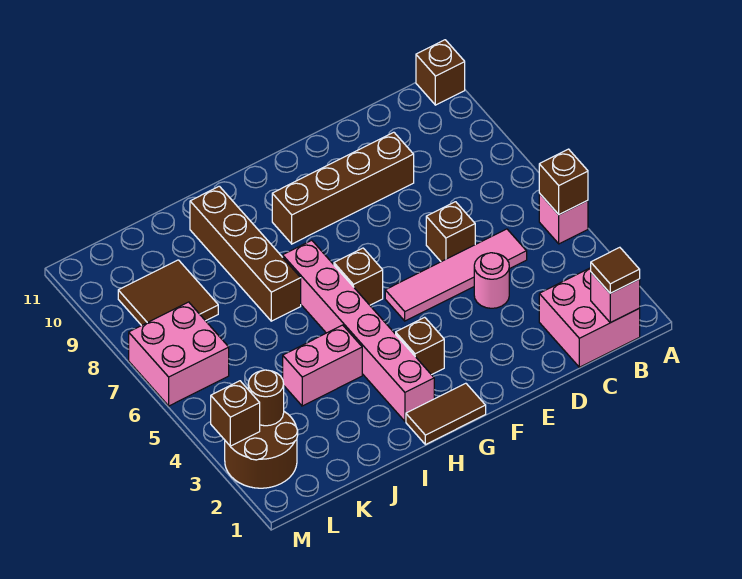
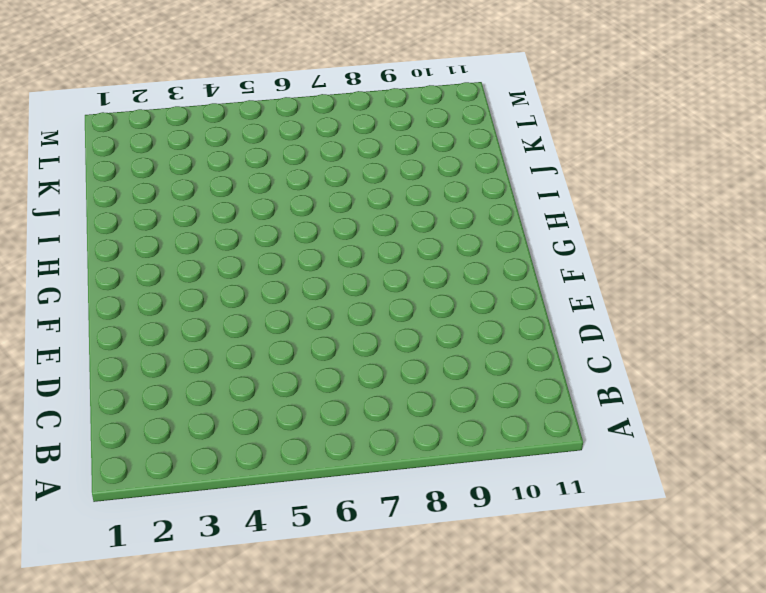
none -> pink brick A5 level 1
none -> brown brick A11 level 1
none -> pink brick B1:C2 level 1

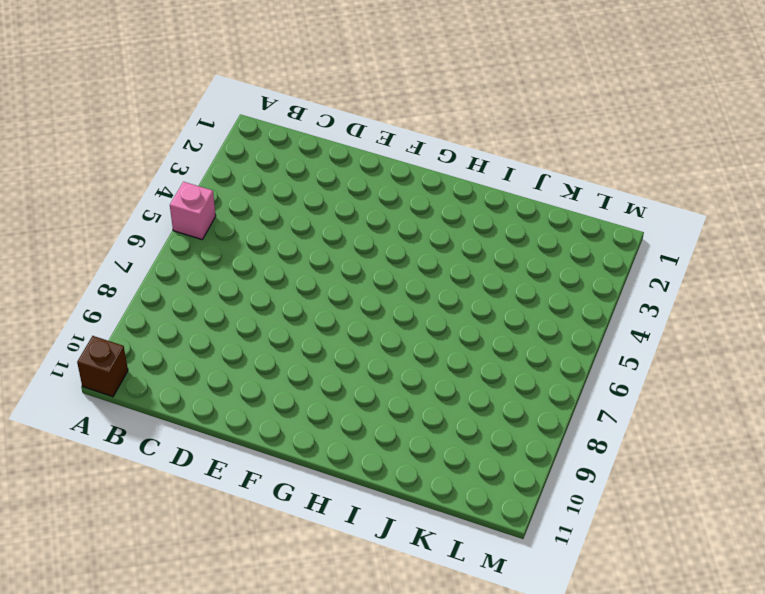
none -> pink brick B1:C2 level 1
none -> pink tile C5:F5 level 1
none -> pink round brick D4 level 1

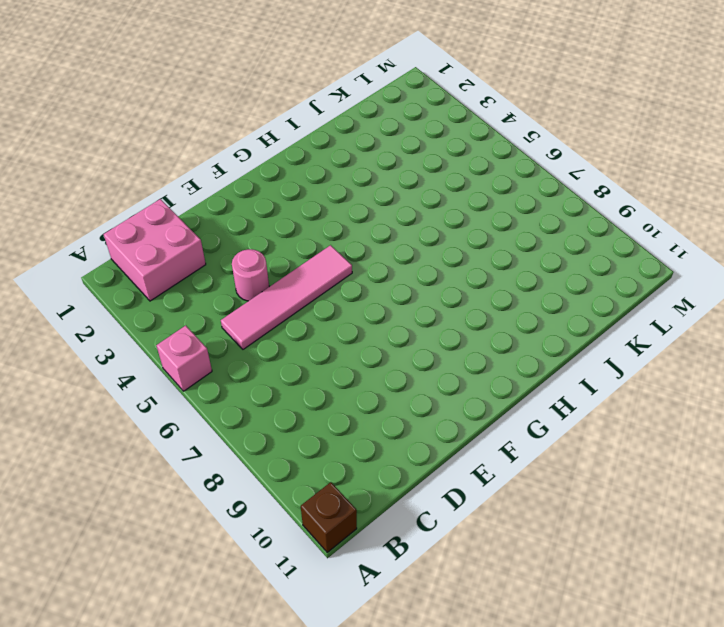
none -> brown brick D6 level 1
none -> brown brick D9:G9 level 1
none -> brown tile G1:H1 level 1

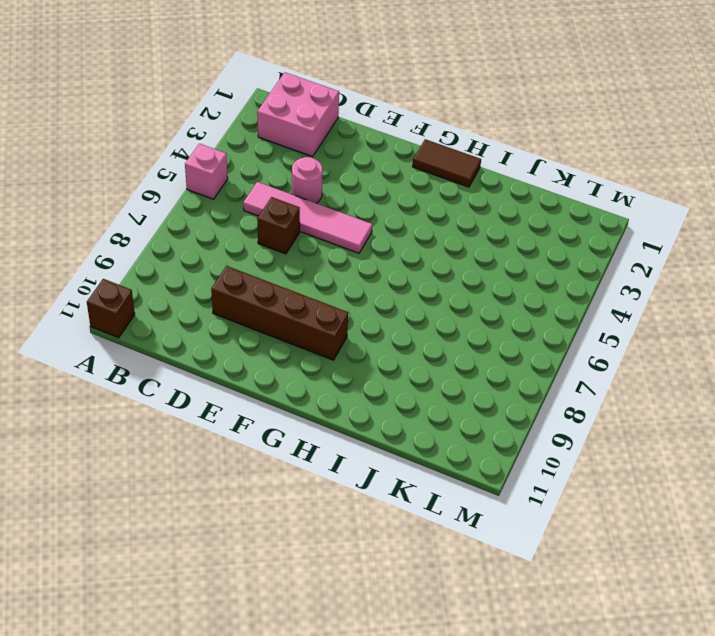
none -> brown brick G3 level 1
none -> brown brick G6 level 1
none -> pink brick H2:H7 level 1

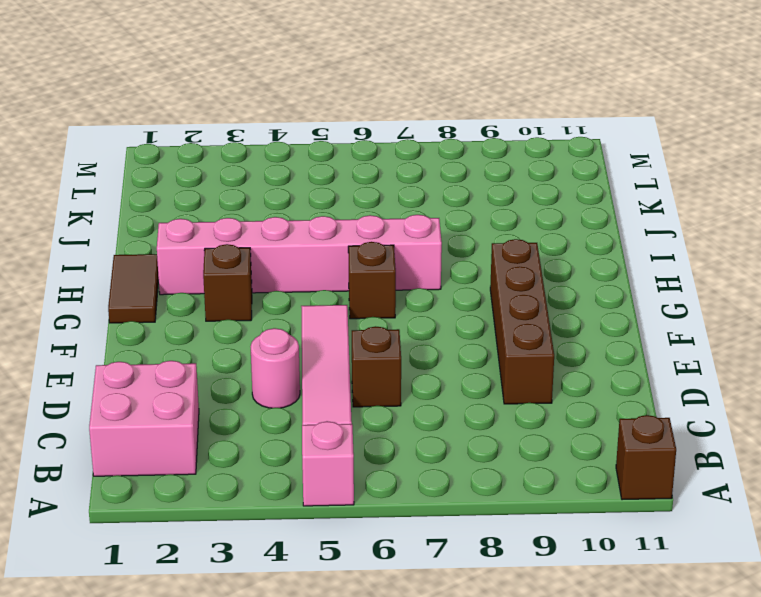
none -> pink brick I4:J4 level 1
none -> brown brick I7:I10 level 1
none -> brown tile K8:L9 level 1

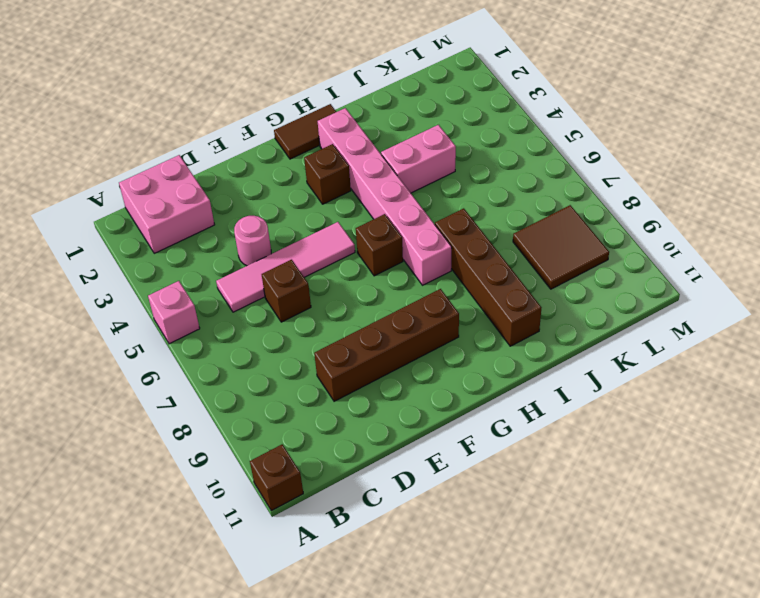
none -> brown round brick L2:M3 level 1
none -> pink brick L6:M7 level 1
none -> brown brick A5 level 2

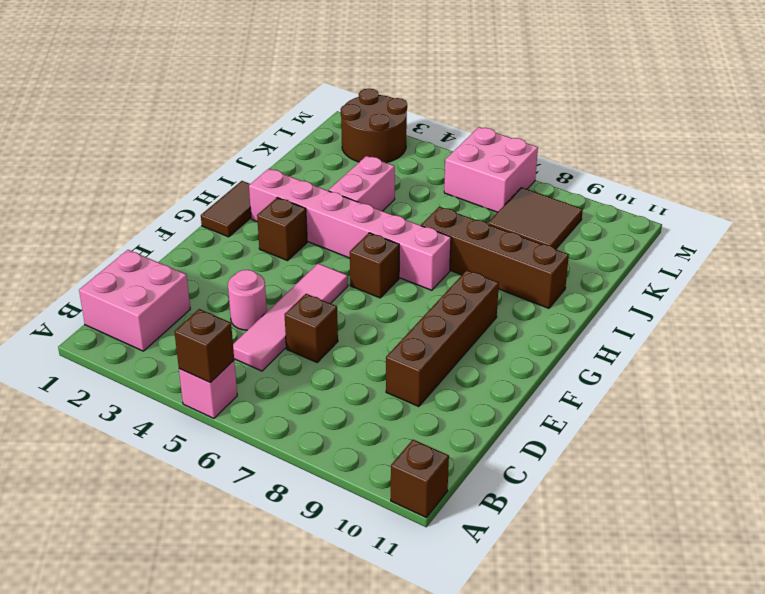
none -> pink brick B1 level 2
none -> brown round brick L3 level 2
none -> brown brick M3 level 2

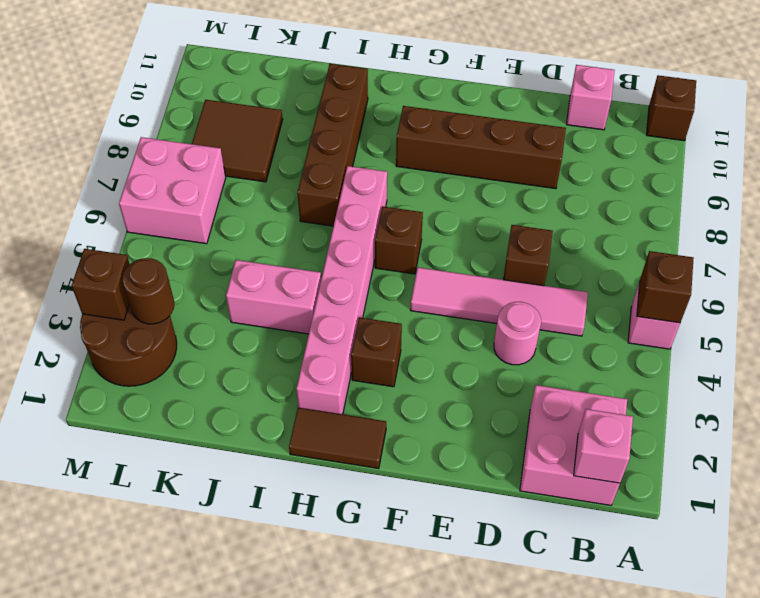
pink brick C11 level 1 -> none
none -> brown tile B1 level 3

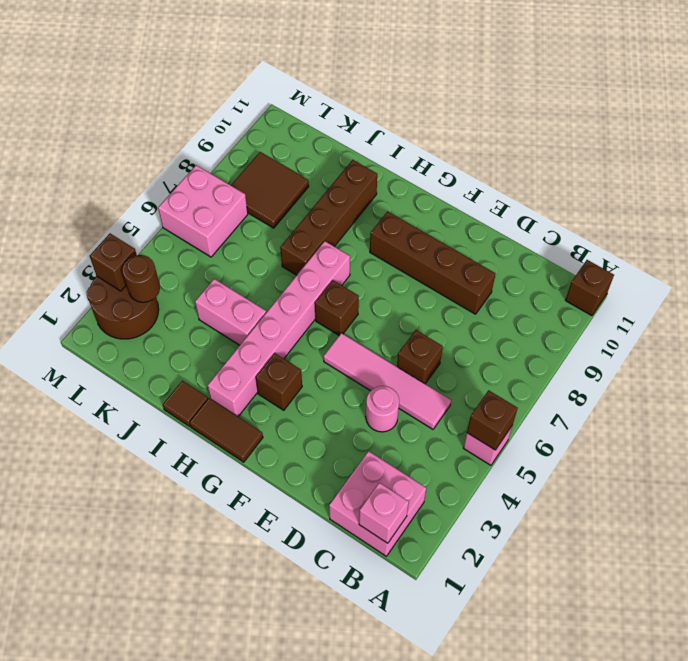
brown tile I1 level 1 -> brown tile B1 level 3

